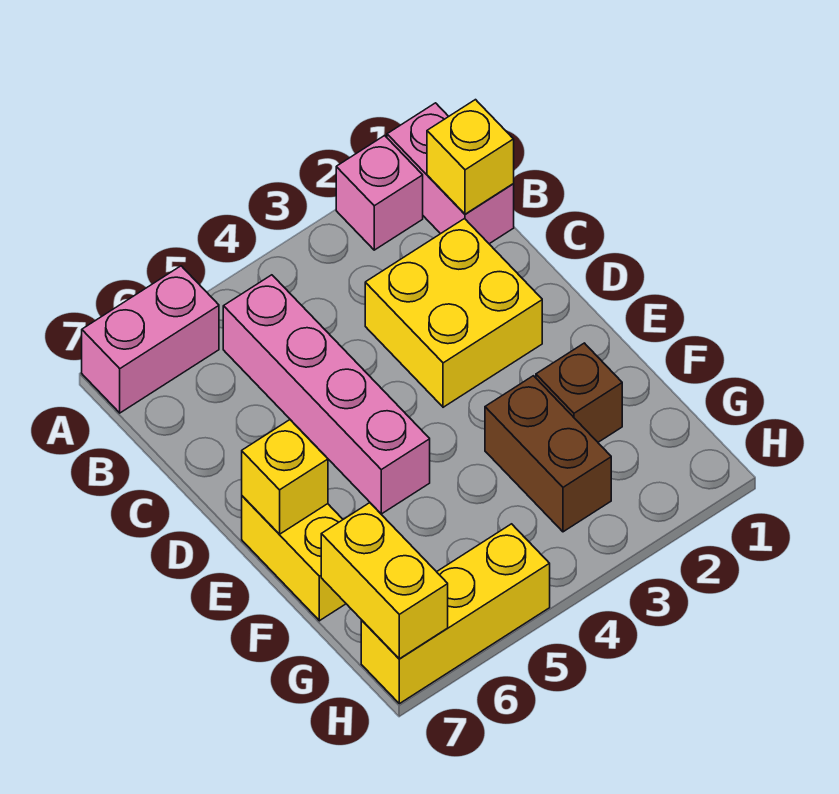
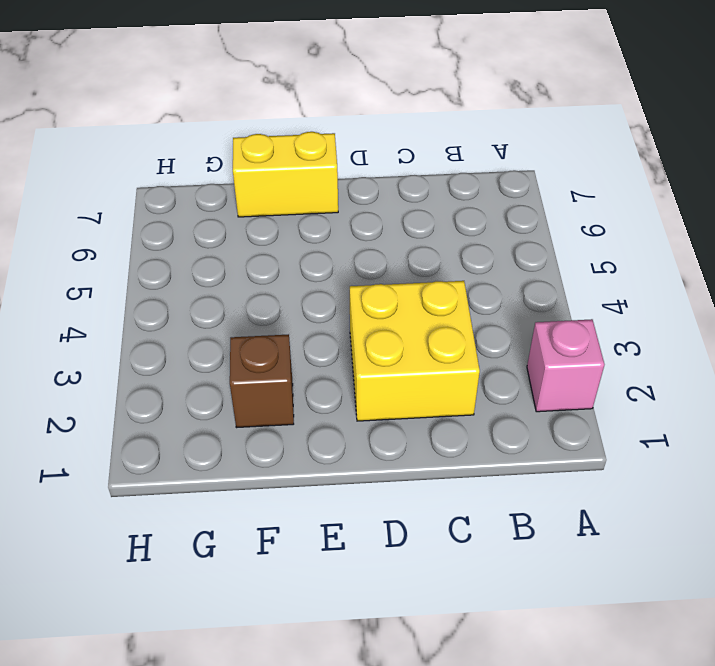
none -> pink brick A1:B1 level 1
none -> pink brick A6:A7 level 1
none -> pink brick B5:E5 level 1

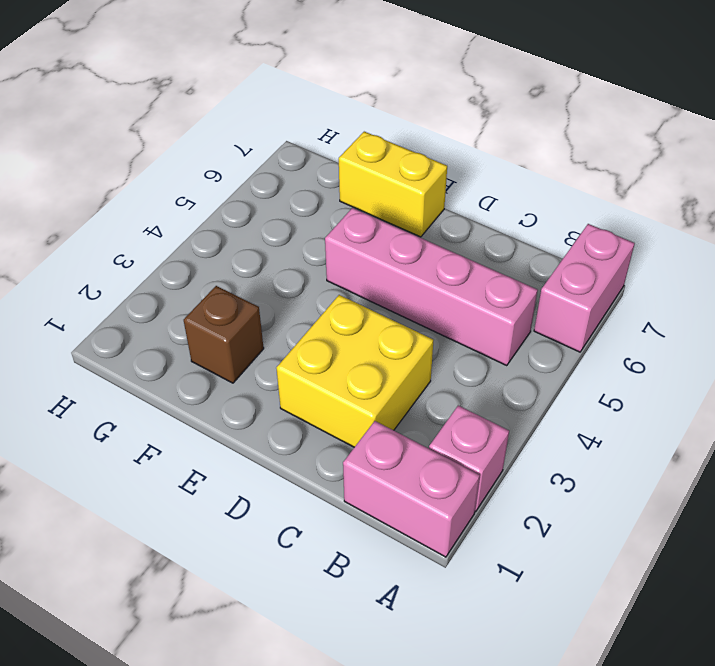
none -> brown brick F3:G3 level 1
none -> yellow brick H5:H7 level 1
none -> yellow brick B1 level 2

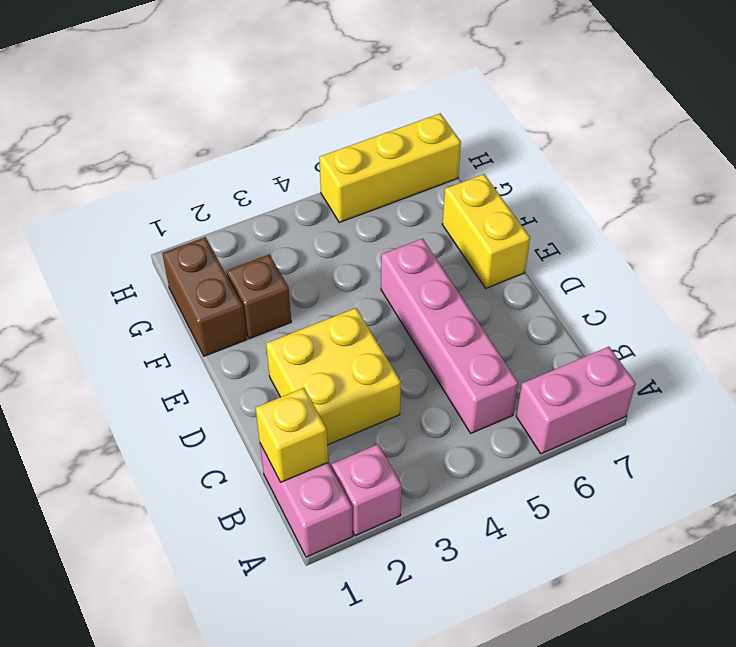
brown brick F1:G1 level 1 -> brown brick F3:G3 level 1
none -> yellow brick E7 level 2
none -> yellow brick G7:H7 level 2

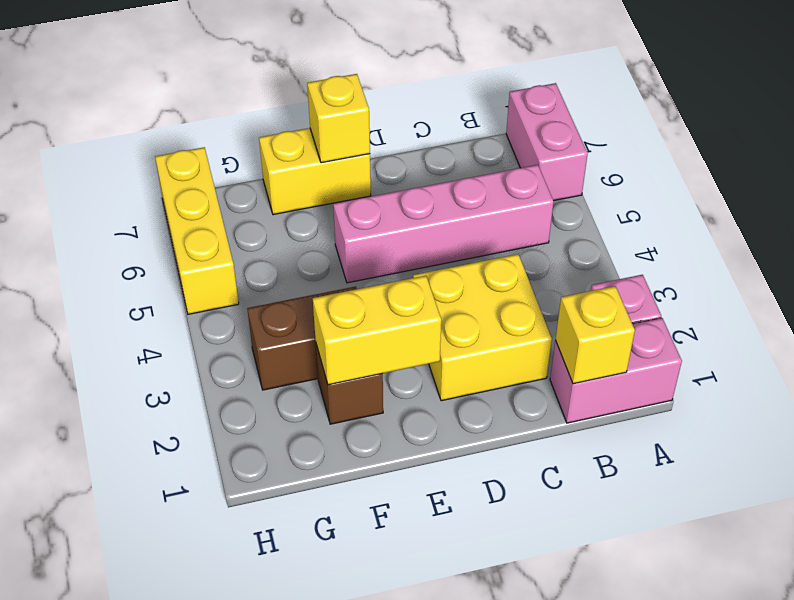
yellow brick E2:F2 level 2 -> yellow brick G7:H7 level 2

